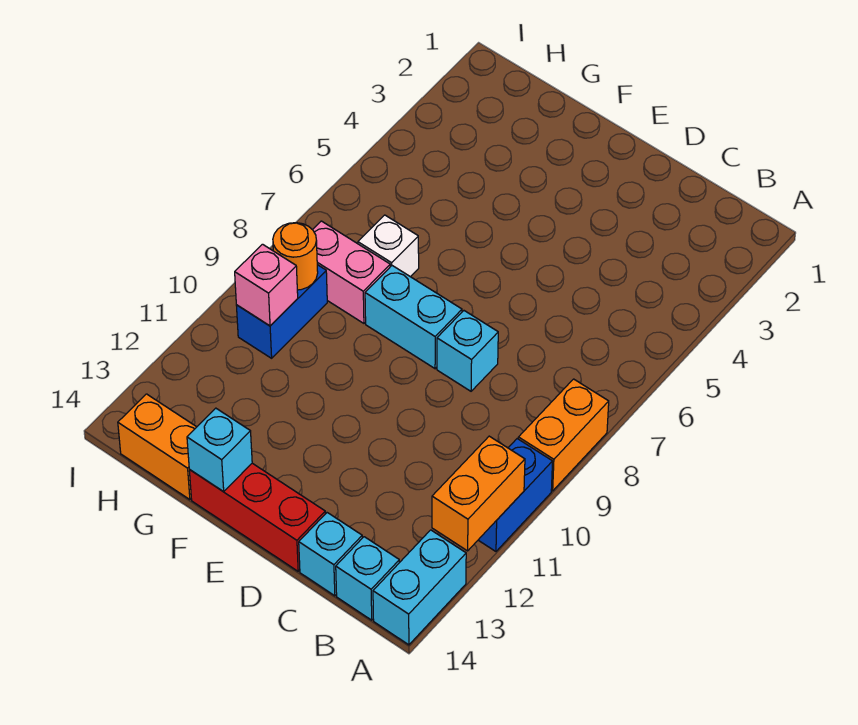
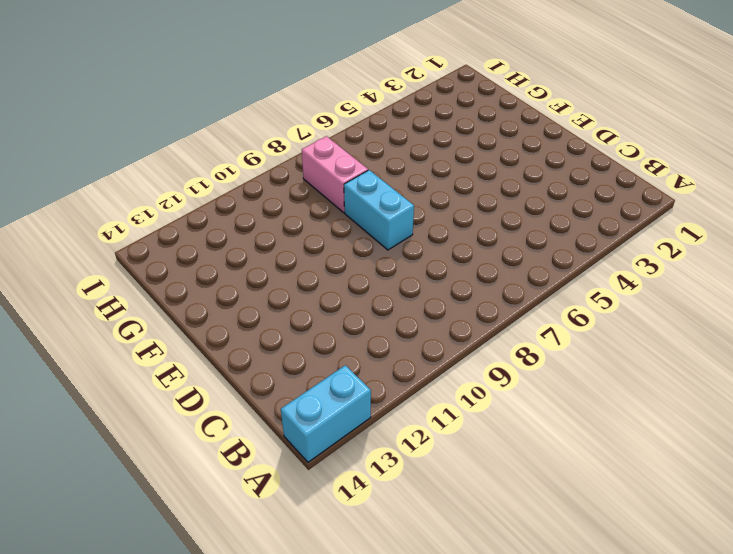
none -> orange brick A8:A9 level 1
none -> blue brick A10:A11 level 1
none -> cyan brick B14 level 1

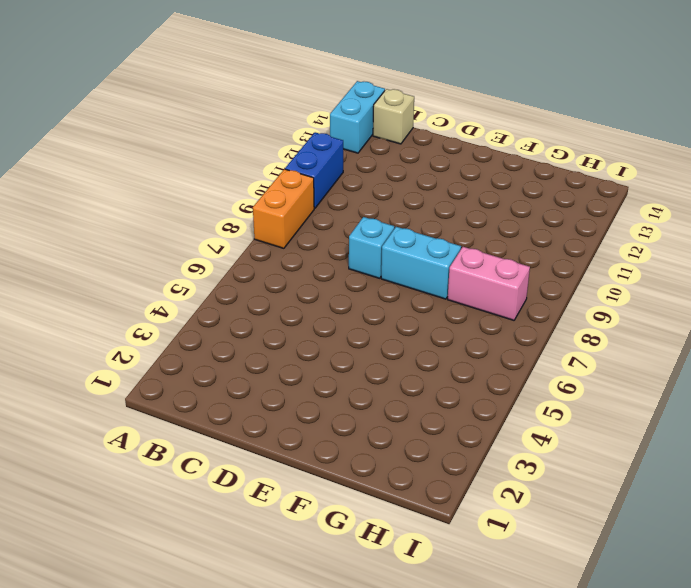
tan brick B14 level 1 -> cyan brick B14 level 1
none -> cyan brick C14 level 1
none -> red brick D14:F14 level 1
none -> white brick G7 level 1

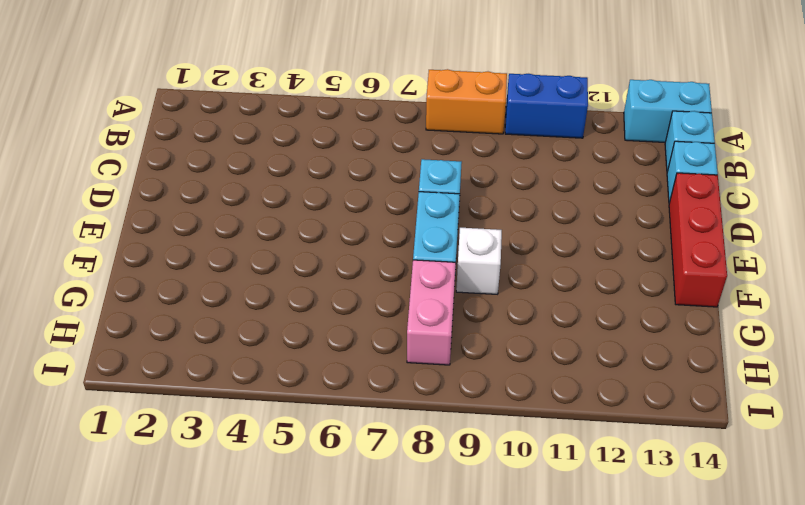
white brick F9 level 1 -> white brick G7 level 1
none -> orange brick G14:H14 level 1
none -> blue brick H9:H10 level 1
none -> orange brick A11:A12 level 2

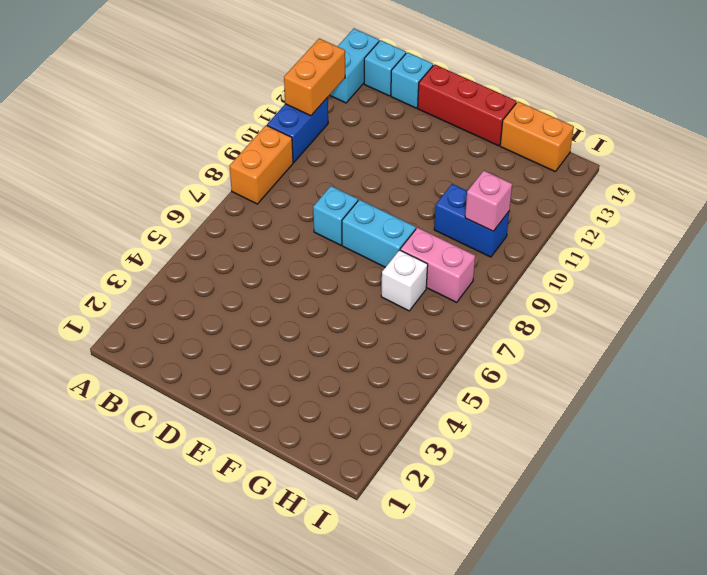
blue brick G10:H10 level 1 -> blue brick H9:H10 level 1
none -> cyan brick F14 level 2
none -> orange round brick H9 level 2

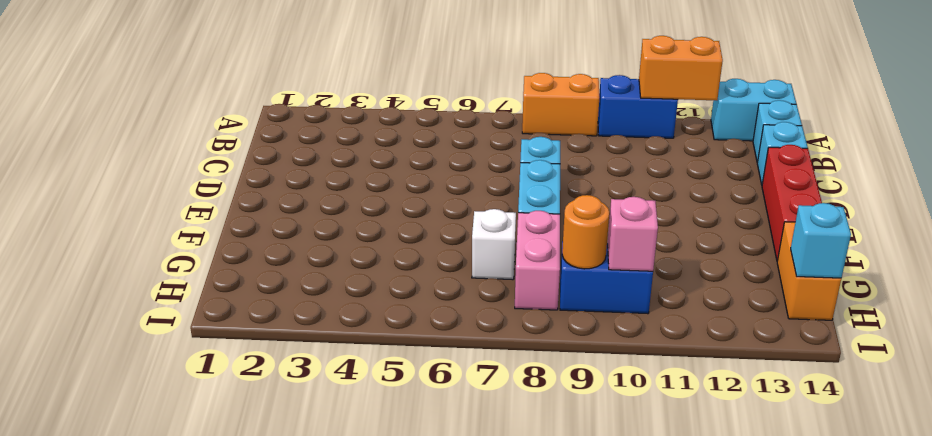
cyan brick H14 level 2 -> cyan brick F14 level 2

